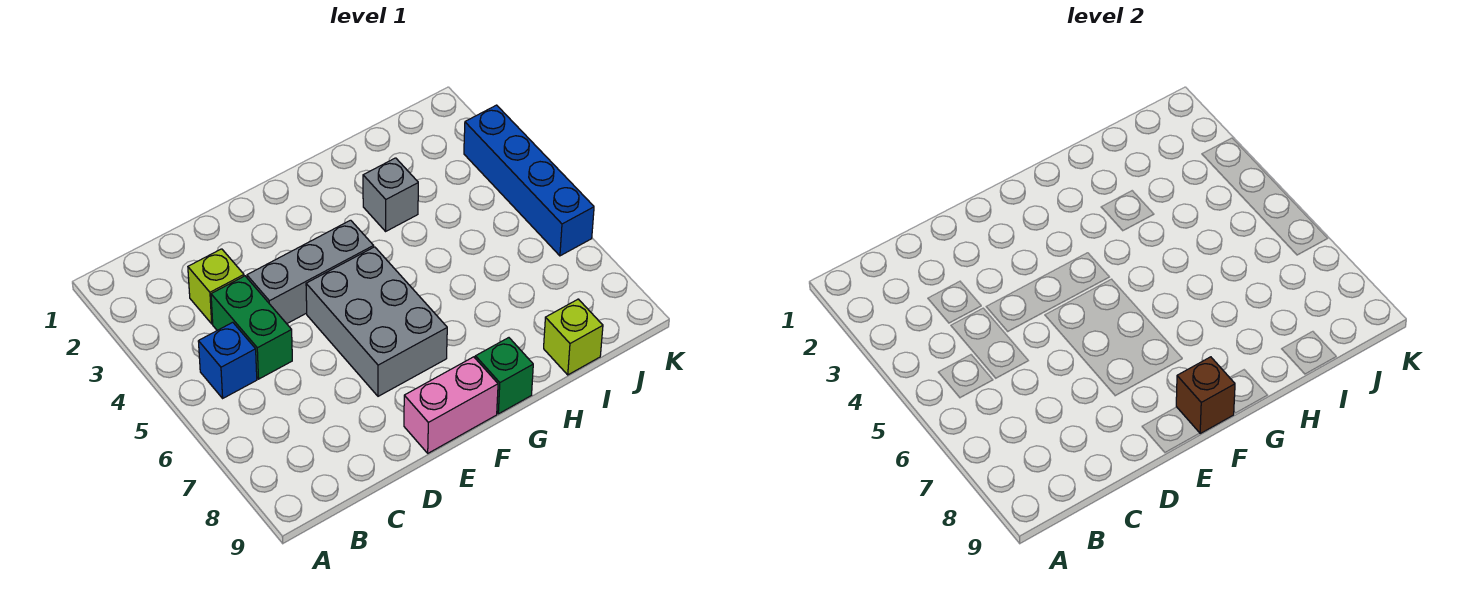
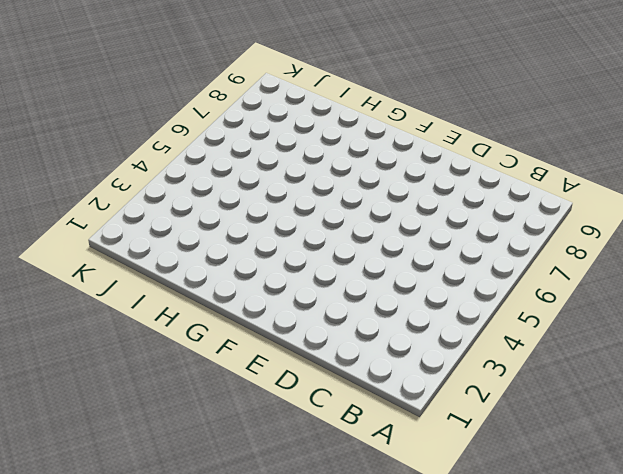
none -> blue brick B5 level 1
none -> lime brick C3 level 1

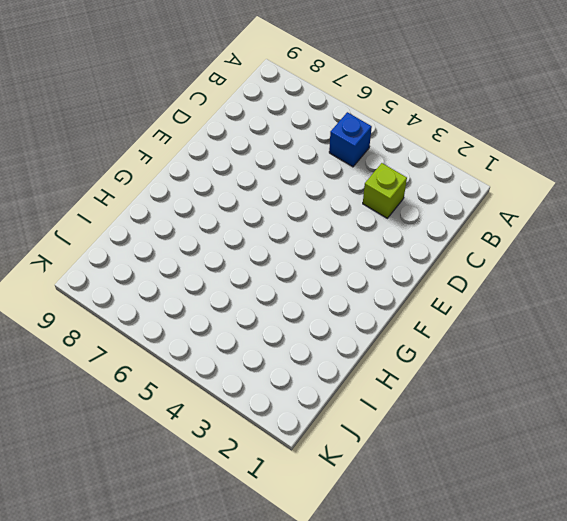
none -> green brick C4:C5 level 1
none -> grey brick D4:F4 level 1

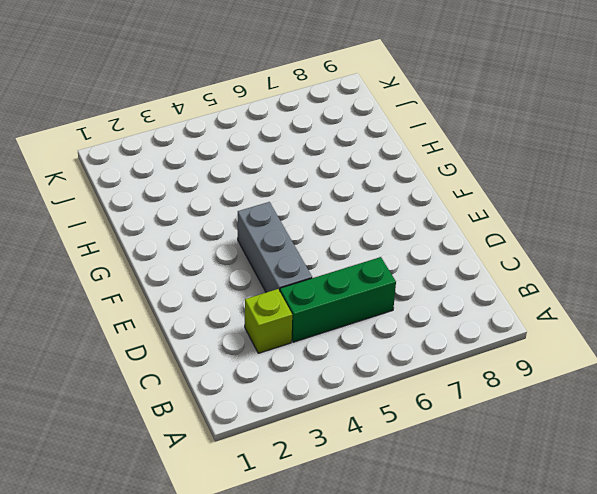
green brick C4:C6 level 1 -> green brick C4:C5 level 1
none -> blue brick B5 level 1
none -> grey brick E5:F7 level 1

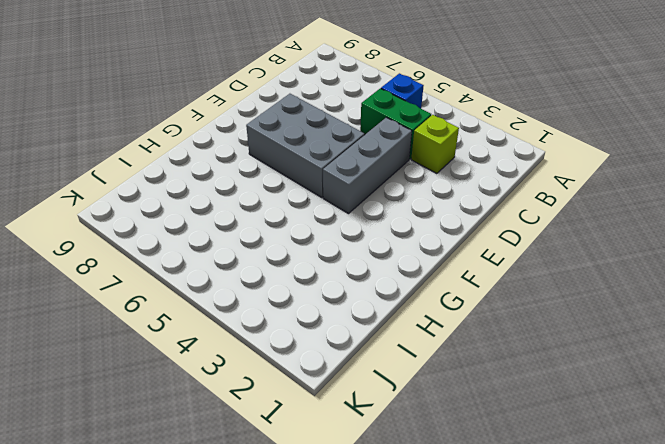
none -> pink brick E9:F9 level 1
none -> green brick G9 level 1

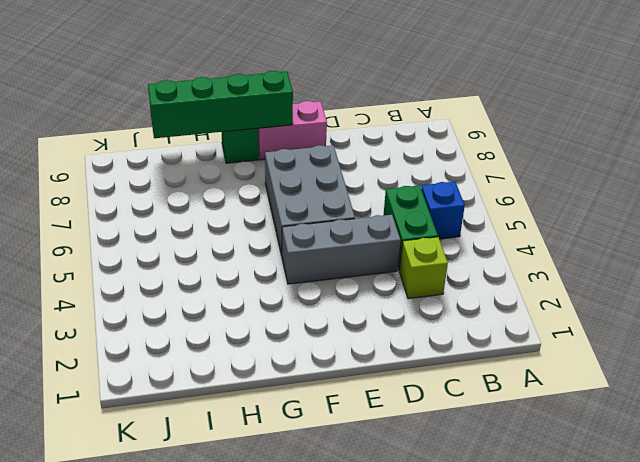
green brick F9:I9 level 2 -> brown brick F9 level 2
none -> grey brick H3 level 1
none -> lime brick I9 level 1

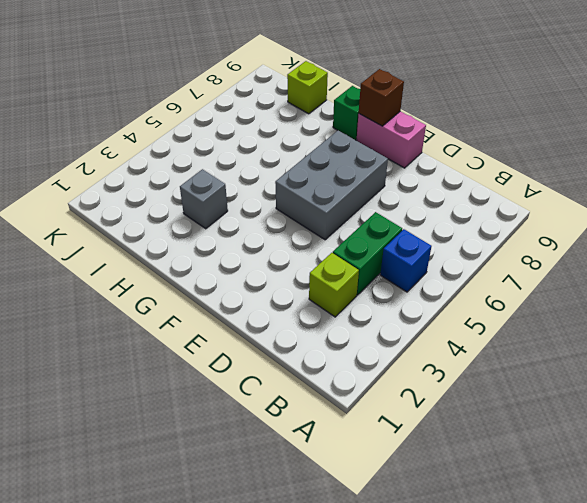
none -> grey brick D4:F4 level 1
none -> blue brick K3:K6 level 1

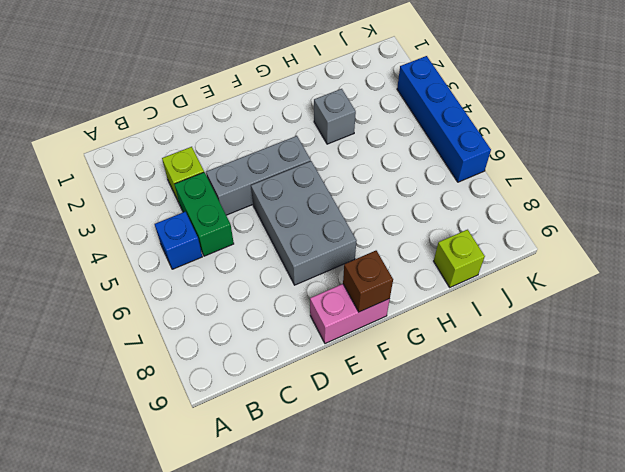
none -> green brick G9 level 1

